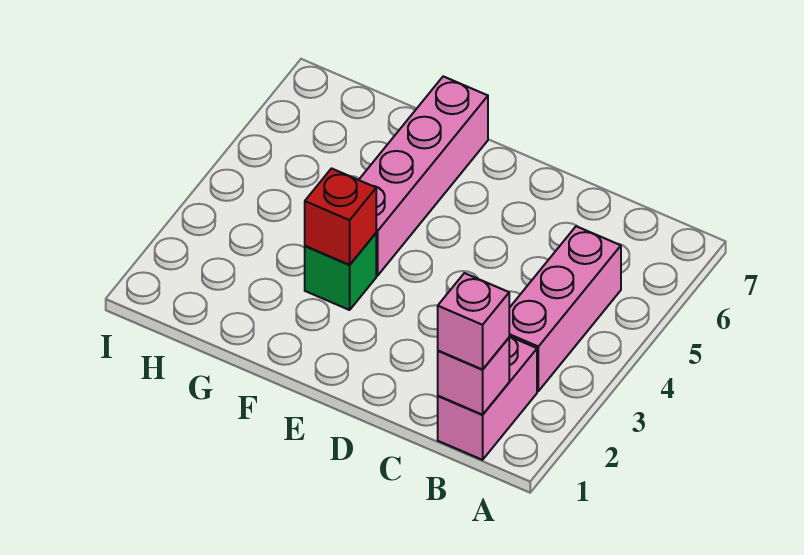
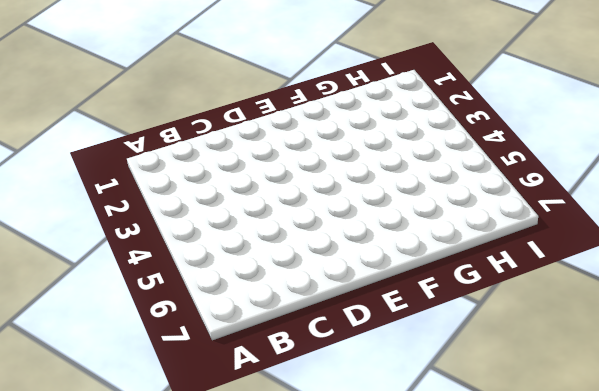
none -> pink brick B1:B2 level 1
none -> pink brick B3:B5 level 1

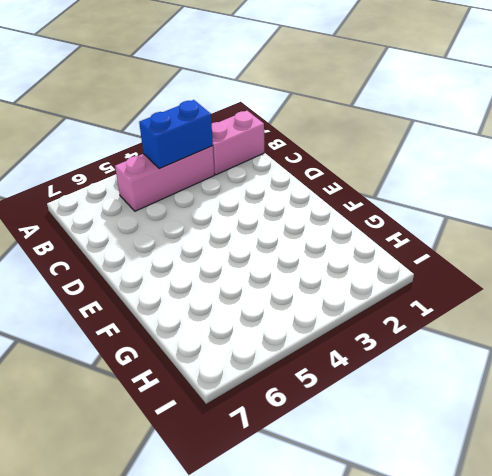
blue brick B3:B4 level 2 -> none
none -> green brick F3 level 1
none -> pink brick F4:F7 level 1

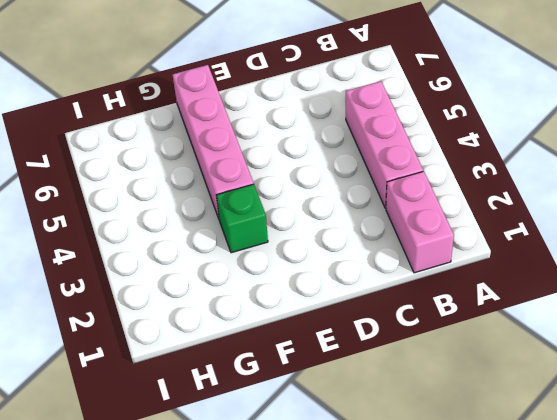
none -> pink brick B1 level 2
none -> red brick F3 level 2

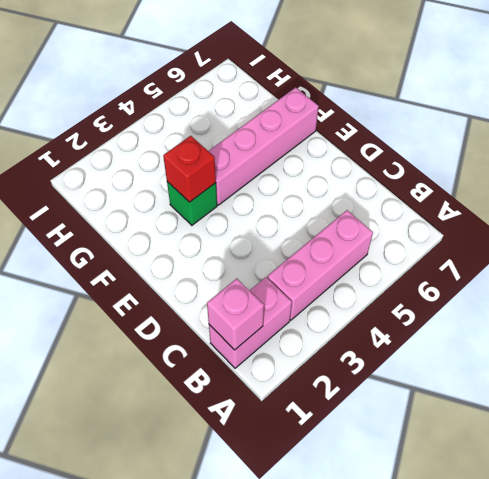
none -> pink brick B1 level 3

